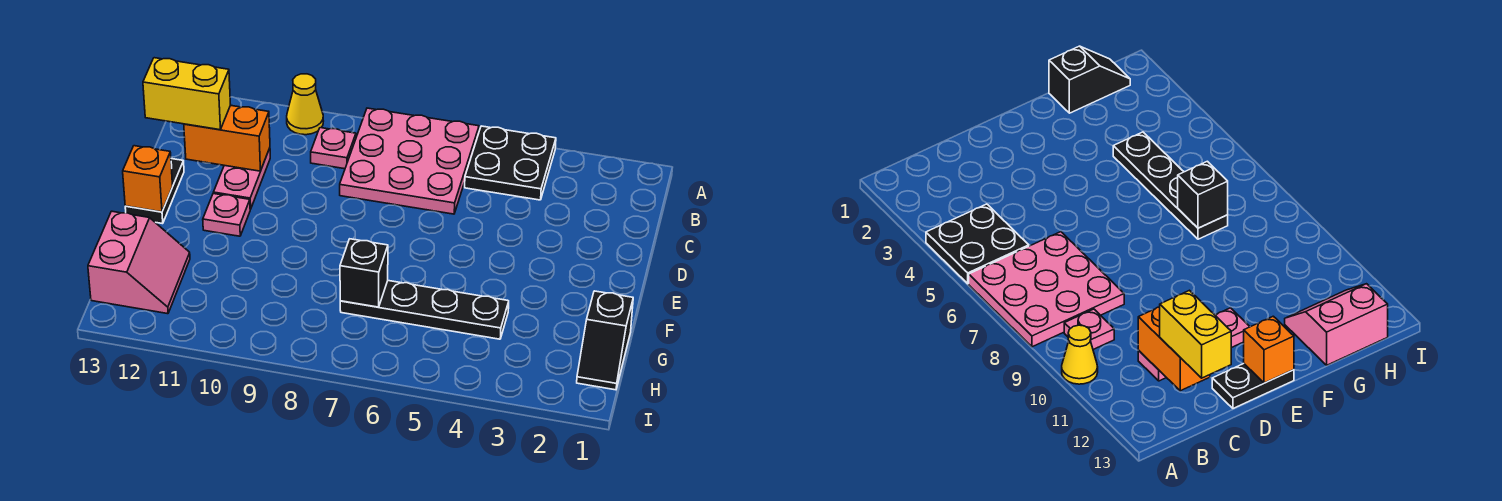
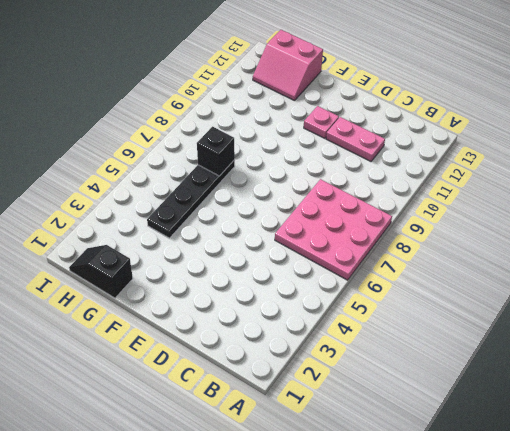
none -> black plate A4:B5 level 1
none -> yellow cone A10 level 1
none -> pink plate B9 level 1

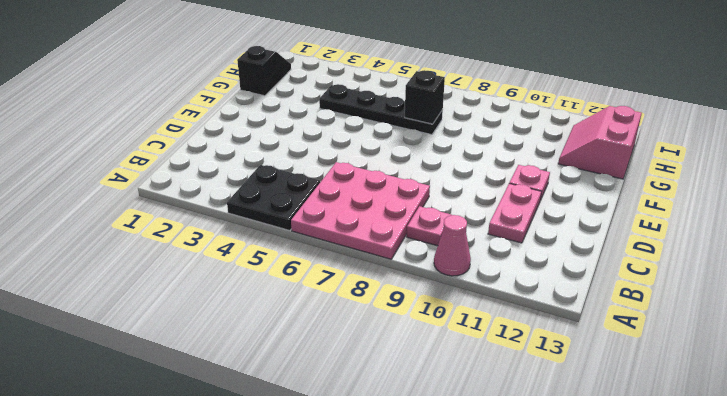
pink cone A10 level 1 -> yellow cone A10 level 1
none -> black plate D13:E13 level 1
none -> orange brick C11:C12 level 2
none -> orange brick E13 level 2

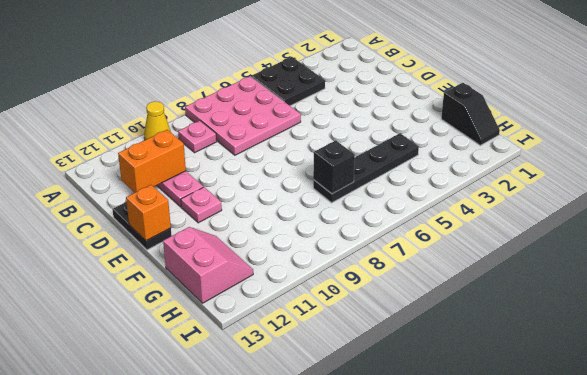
none -> yellow brick C12:C13 level 3

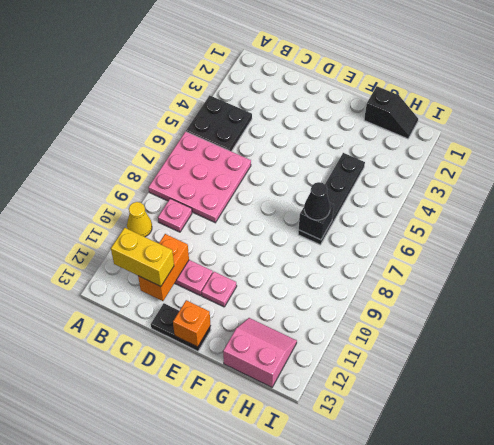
yellow brick B12:C12 level 3 -> yellow brick C12:C13 level 3
black cone G7 level 3 -> none

